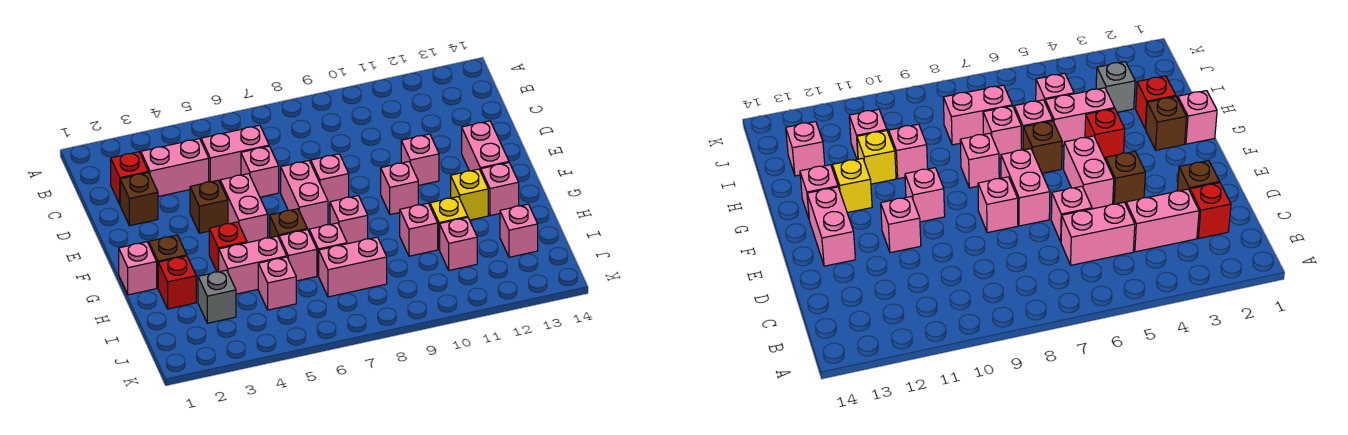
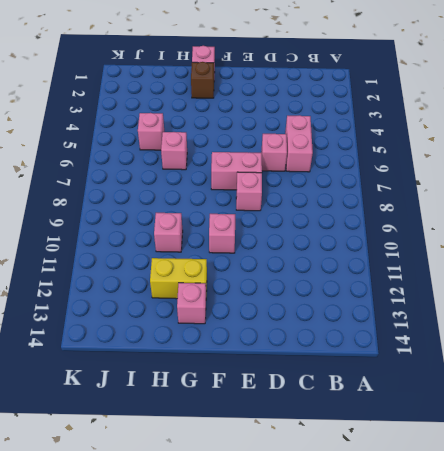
yellow brick G12:H12 level 1 -> yellow brick G12 level 1
none -> red brick C2 level 1
none -> pink brick C3:C4 level 1
none -> brown brick D2 level 1
none -> brown brick E4 level 1

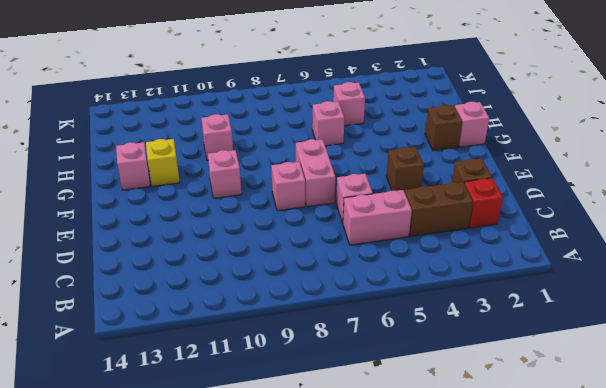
brown brick C3:C4 level 1 -> pink brick C3:C4 level 1
none -> pink brick E5:F5 level 1
none -> pink brick E11 level 1
none -> pink brick E13:F13 level 1
none -> red brick G4 level 1

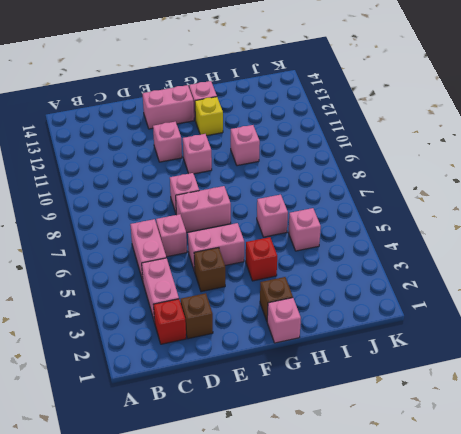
none -> brown brick G6 level 1
none -> pink brick G8 level 1
none -> red brick H2 level 1
none -> pink brick H4:H5 level 1

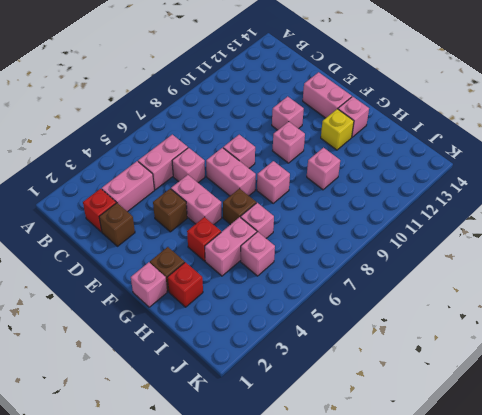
none -> pink brick H7 level 1
none -> yellow brick H11 level 1
none -> grey brick I3 level 1
none -> pink brick I7:I8 level 1

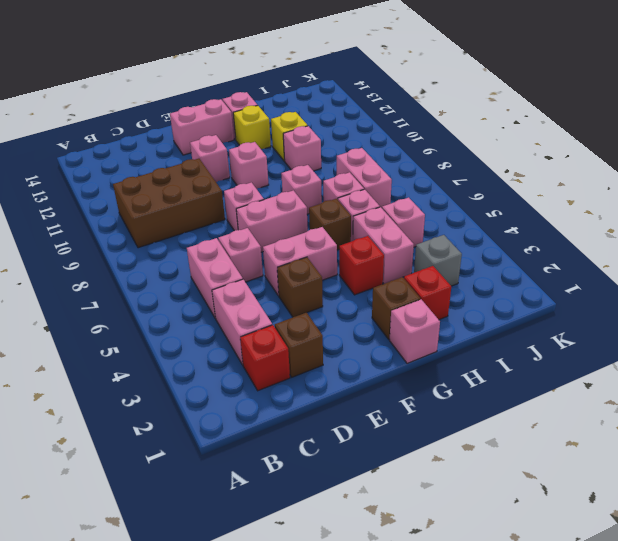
brown brick B9:D10 level 1 -> none
none -> pink brick I11 level 1
none -> pink brick I13 level 1

